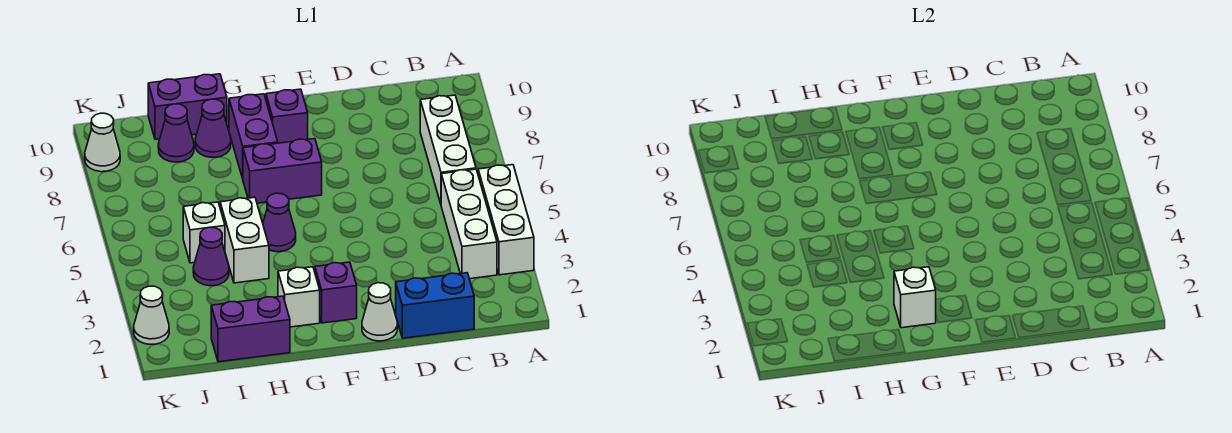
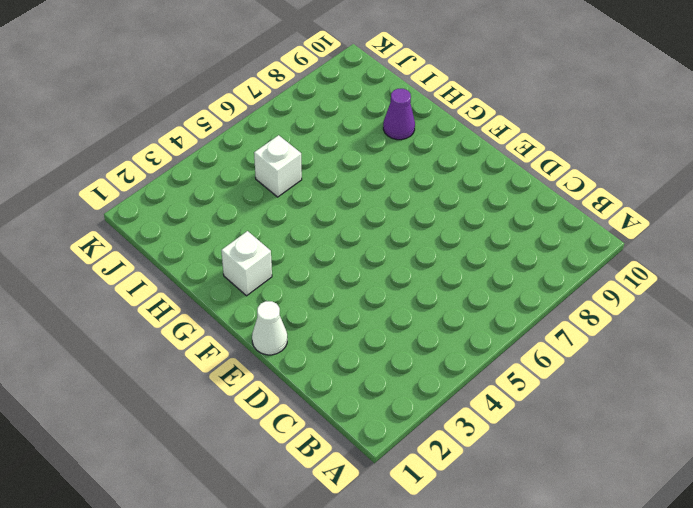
none -> white brick A3:A5 level 1
none -> white brick B3:B5 level 1
none -> white brick B6:B8 level 1

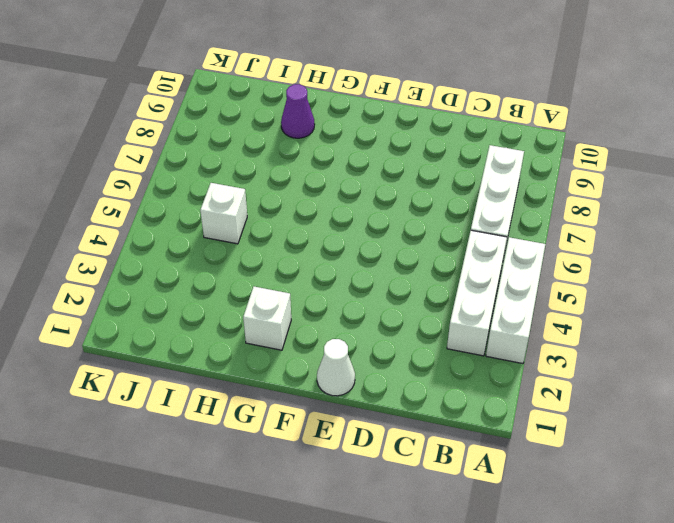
none -> blue brick C1:D1 level 1
none -> purple brick F2 level 1
none -> purple brick F7:G7 level 1

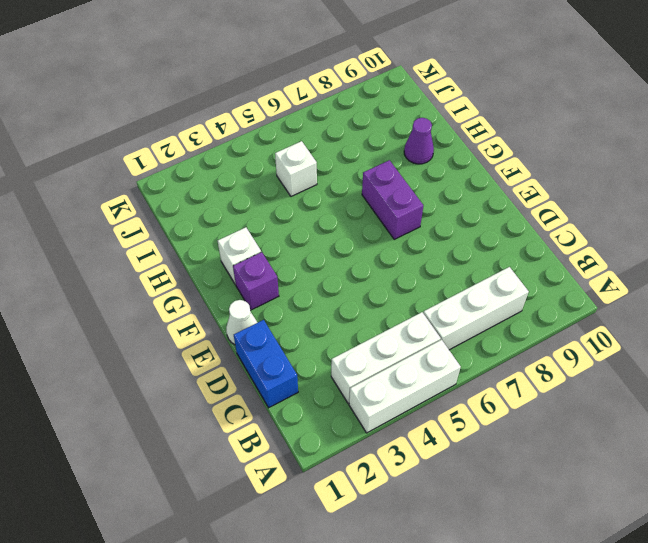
none -> purple brick F9 level 1
none -> purple cone G5 level 1
none -> purple brick G8:G9 level 1

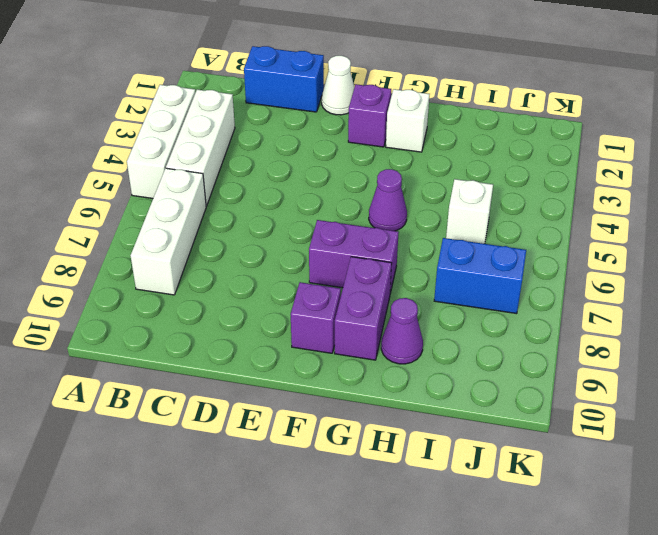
blue brick I7:J7 level 1 -> none
none -> purple brick H1:I1 level 1
none -> white brick H4:H5 level 1
none -> purple brick H10:I10 level 1

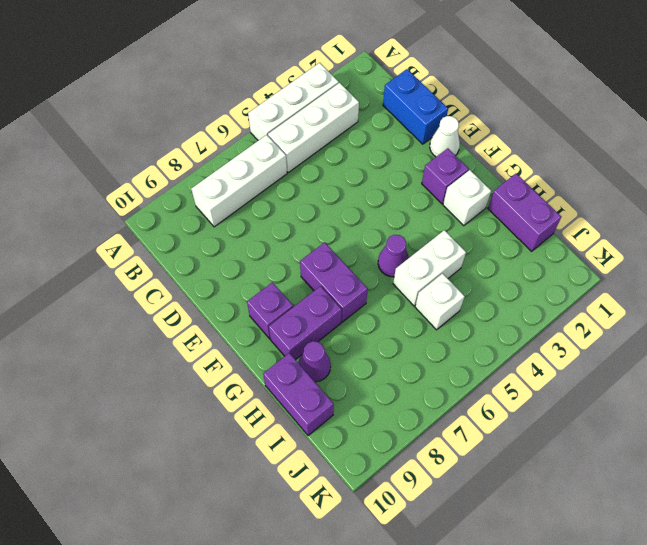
none -> purple cone I4 level 1
none -> purple cone I9 level 1
none -> white cone K2 level 1

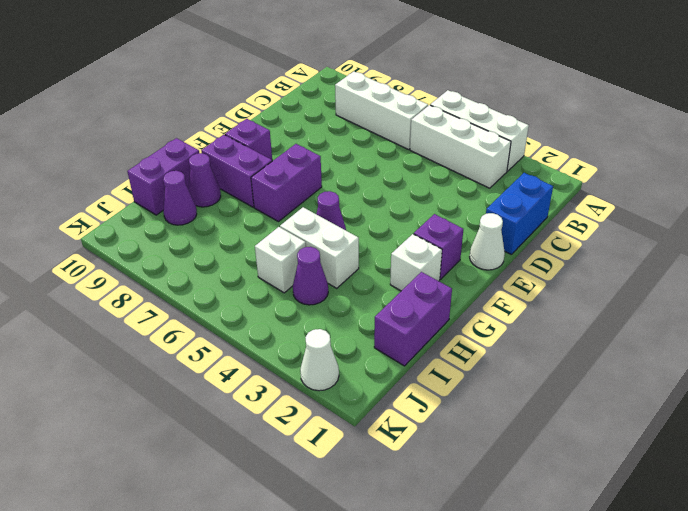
none -> white cone K9 level 1
none -> white brick G2 level 2

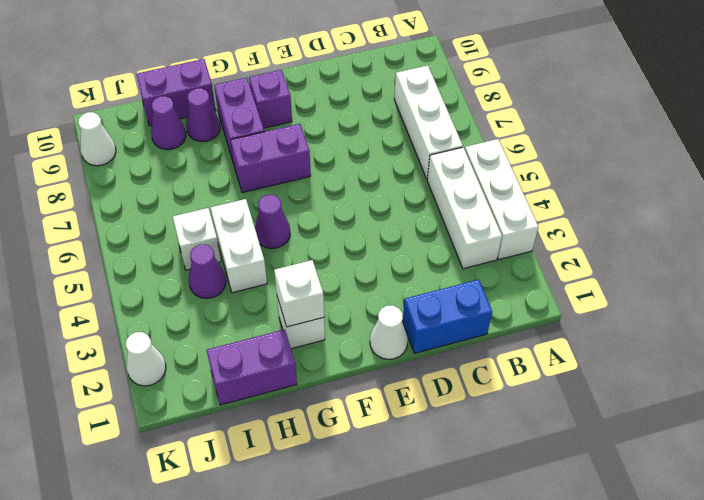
none -> purple brick F2 level 1

